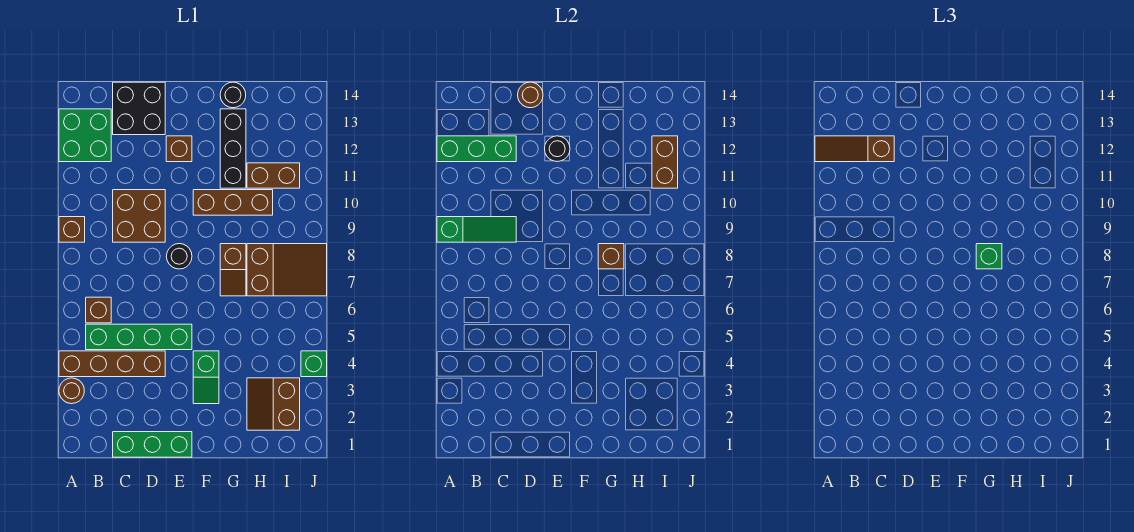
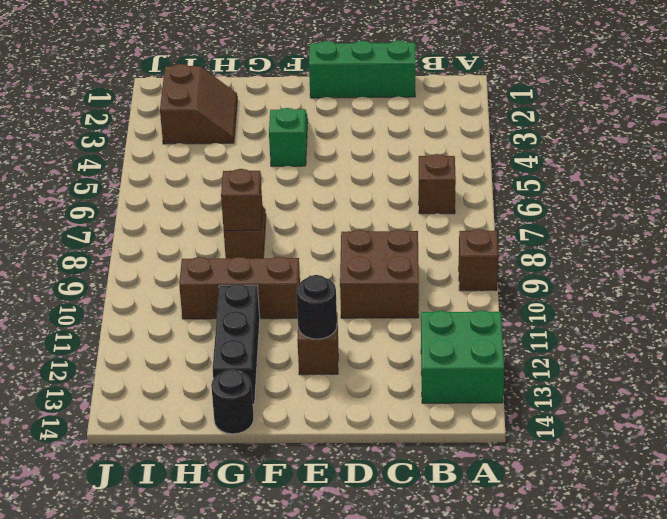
none -> brown round brick A3 level 1
none -> brown brick A4:D4 level 1
none -> green brick B5:E5 level 1

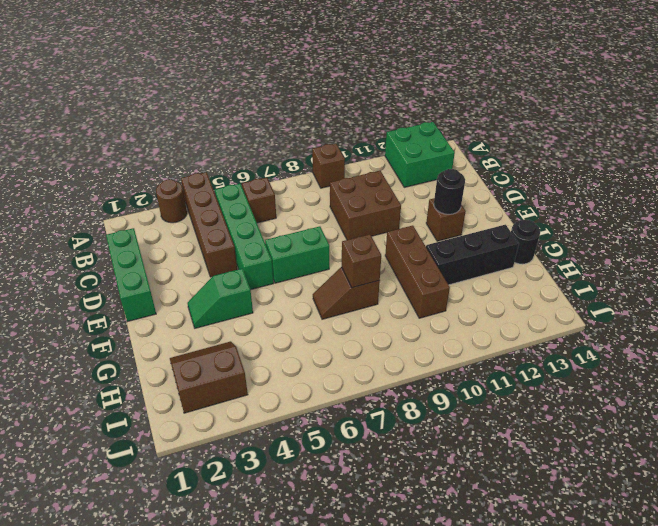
green brick E6:E7 level 1 -> none
none -> black brick C13:D14 level 1
none -> black round brick E8 level 1
none -> brown slope H7:J8 level 1 top H

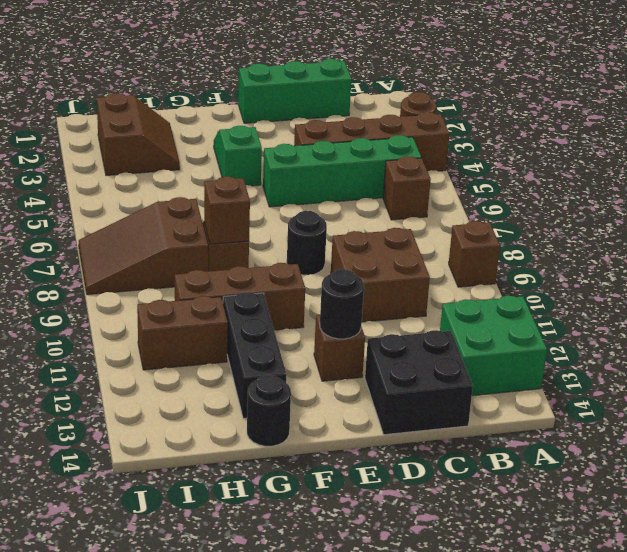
none -> green brick J4 level 1
none -> green slope A9:C9 level 2 top A
none -> green brick A12:C12 level 2

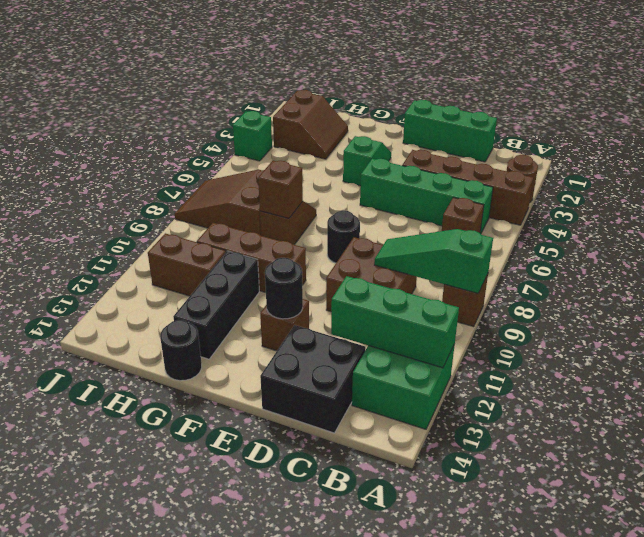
none -> brown round brick D14 level 2
none -> brown brick I11:I12 level 2
none -> brown slope A12:C12 level 3 top C

